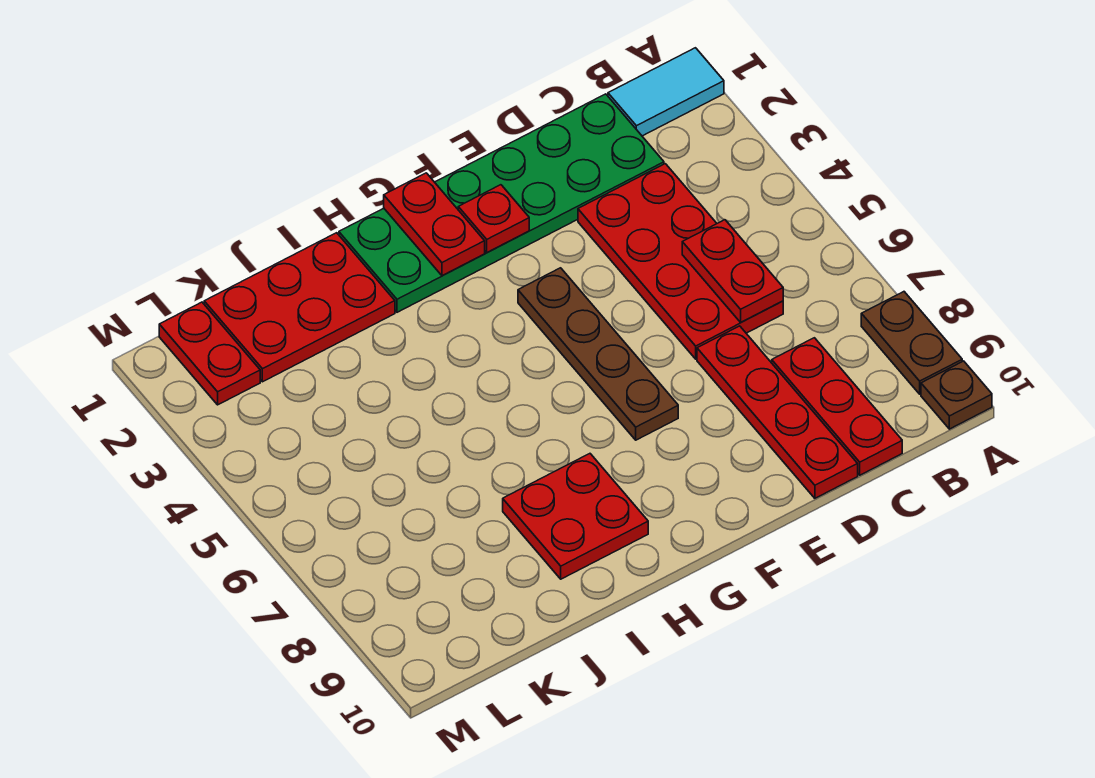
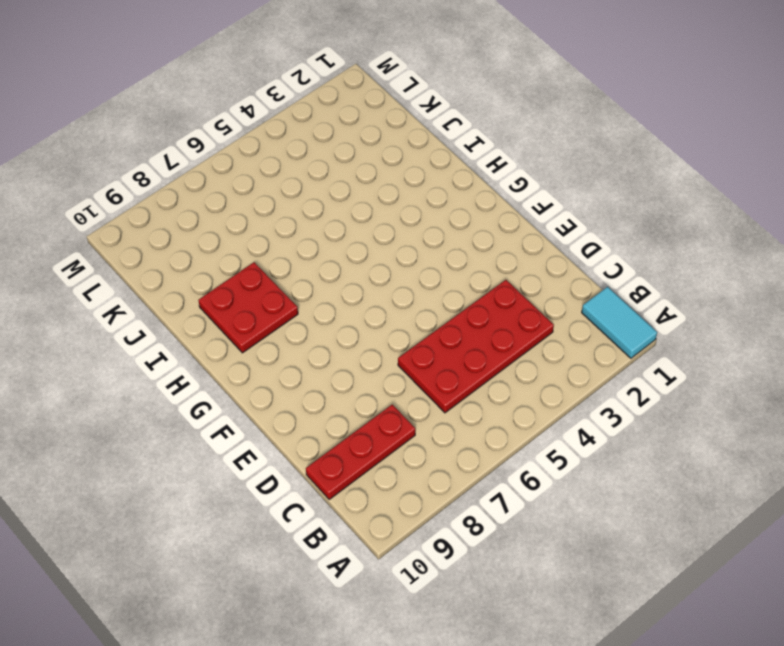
none -> brown plate A8:A9 level 1
none -> brown plate A10 level 1
none -> green plate C1:H2 level 1

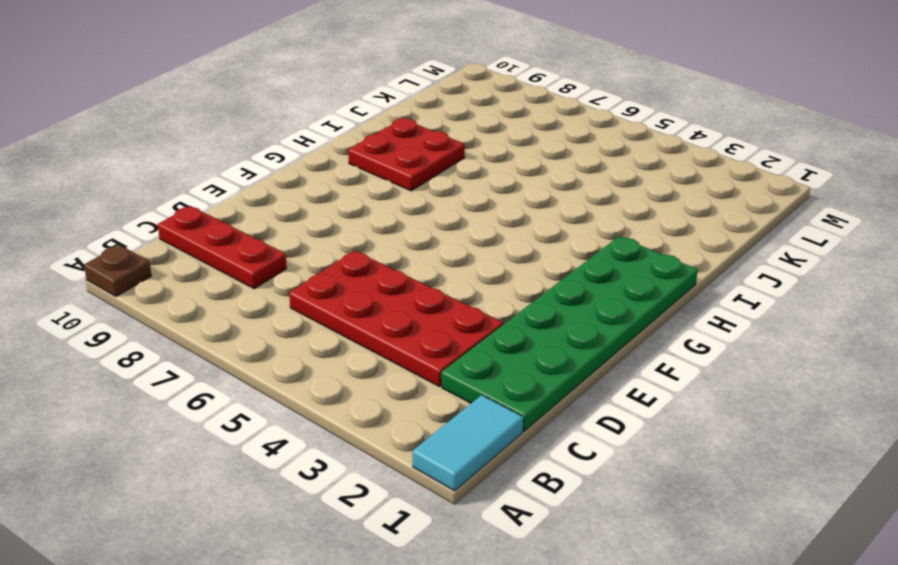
none -> brown plate A8:A9 level 1
none -> red plate D7:D10 level 1
none -> brown plate F4:F7 level 1

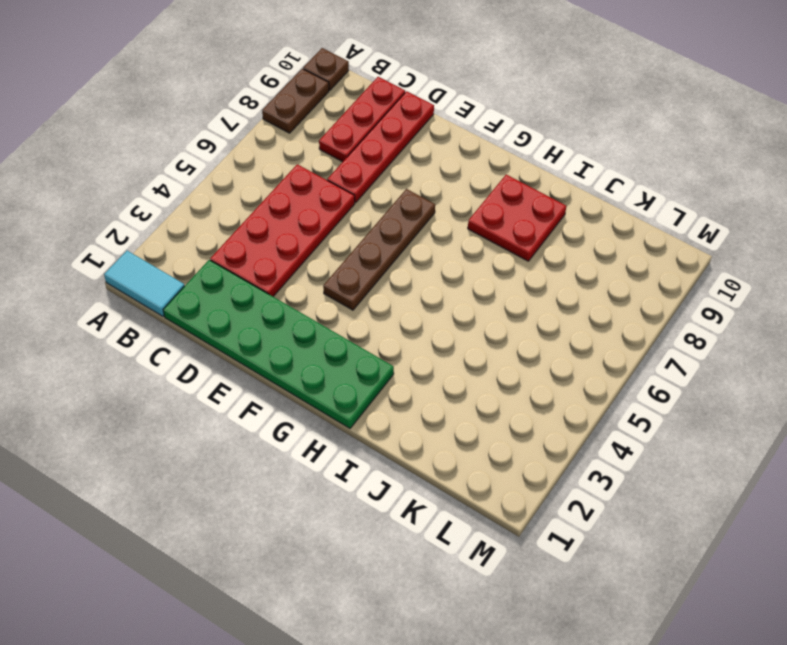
none -> red plate I1:K2 level 1
none -> red plate L1:L2 level 1
none -> red plate C5:C6 level 2

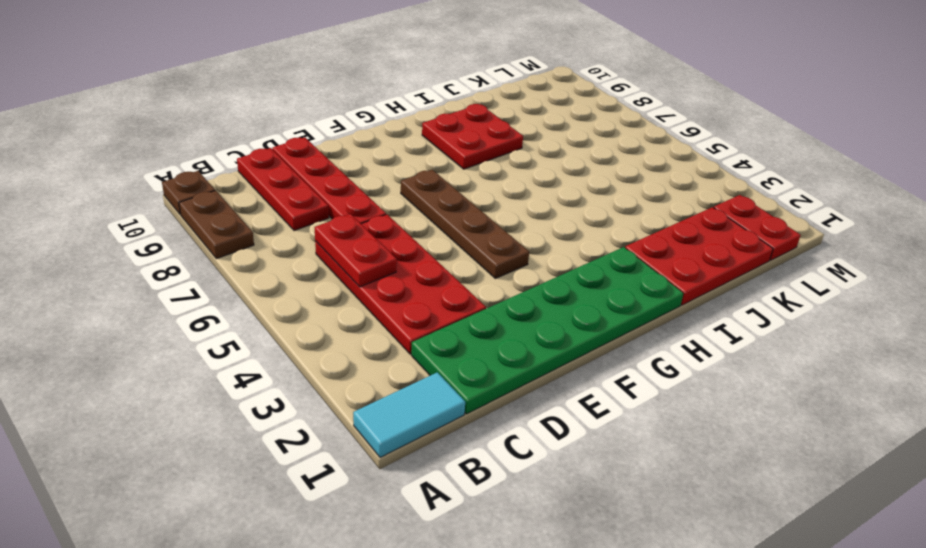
none -> red plate F2 level 2
none -> red plate G1:G2 level 2

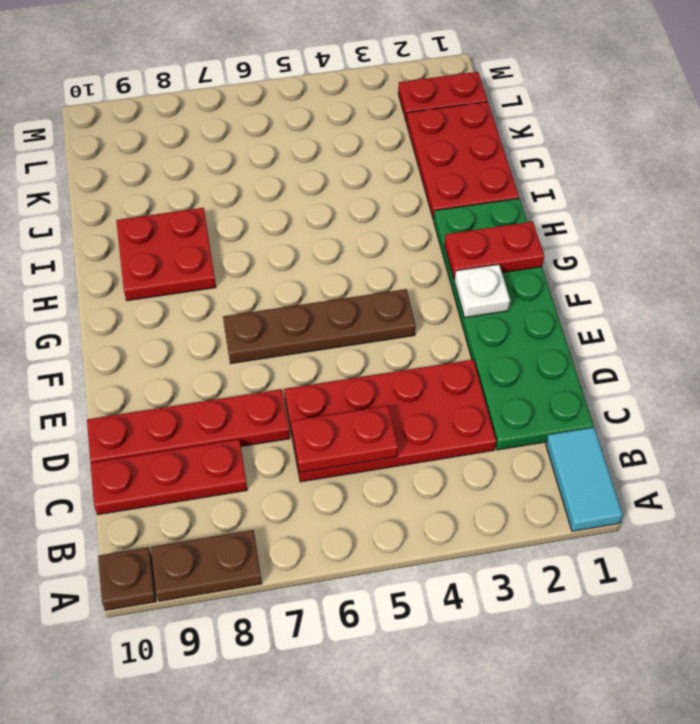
white plate F2 level 2 -> red plate F2 level 2

